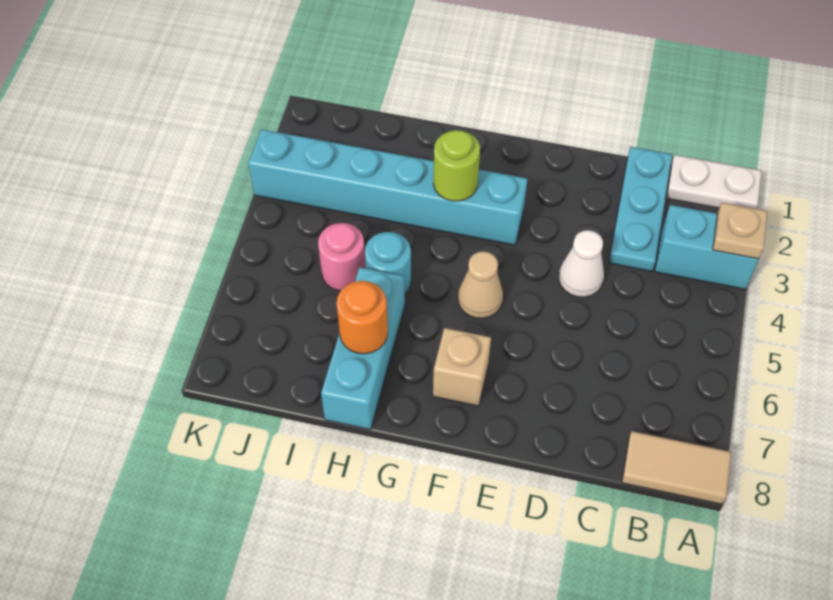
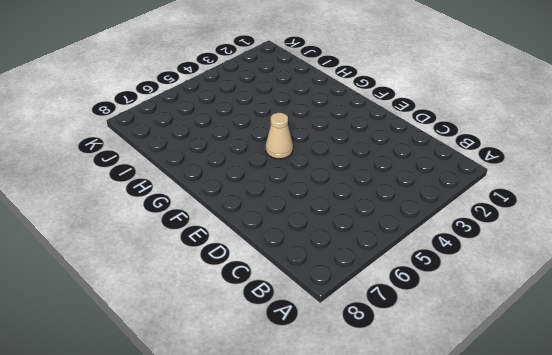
none -> white plate A1:B1 level 1
none -> cyan brick A3:B3 level 1
none -> tan tile A8:B8 level 1

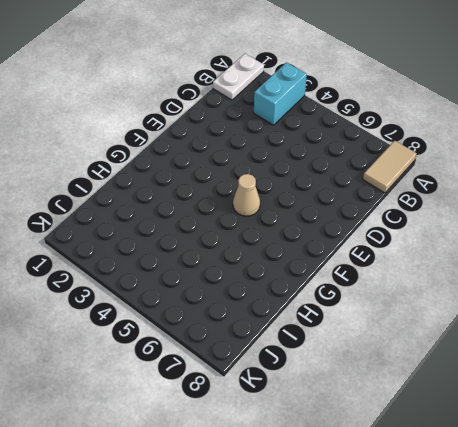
none -> cyan plate C1:C3 level 1
none -> white cone D4 level 1
none -> cyan brick F3:K3 level 1

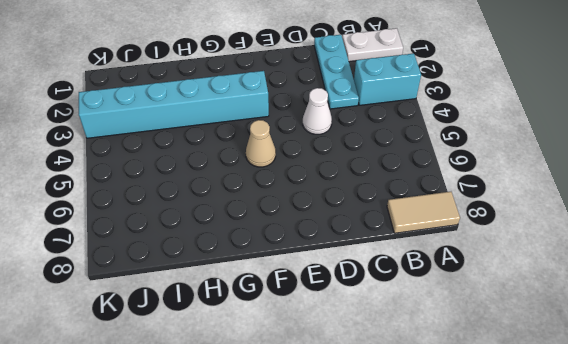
none -> tan brick F7 level 1
none -> cyan round brick H5 level 1
none -> cyan brick H6:H8 level 1

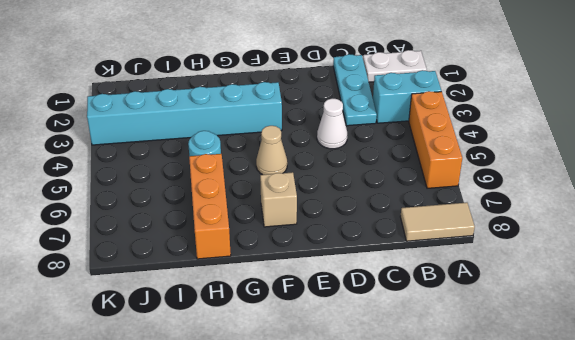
orange brick A4:A6 level 1 -> none
orange brick H6:H8 level 1 -> cyan brick H6:H8 level 1
none -> pink round brick I5 level 1
none -> tan plate A3 level 2
none -> lime round brick G3 level 2

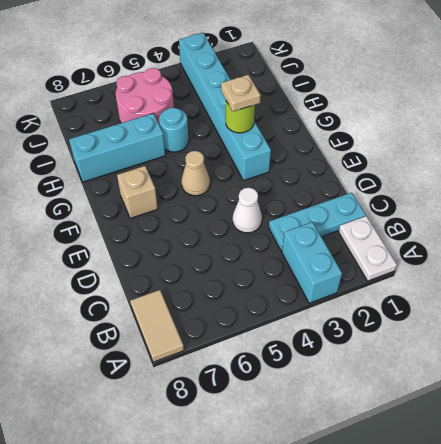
tan plate G3 level 3 -> tan plate A3 level 2
pink round brick I5:J6 level 1 -> pink round brick I5 level 1
none -> orange round brick H7 level 2

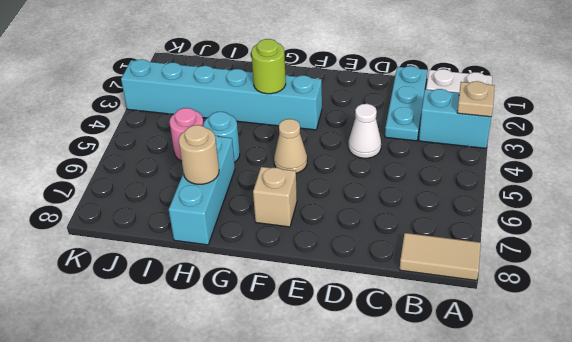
tan round brick H7 level 2 -> orange round brick H7 level 2

